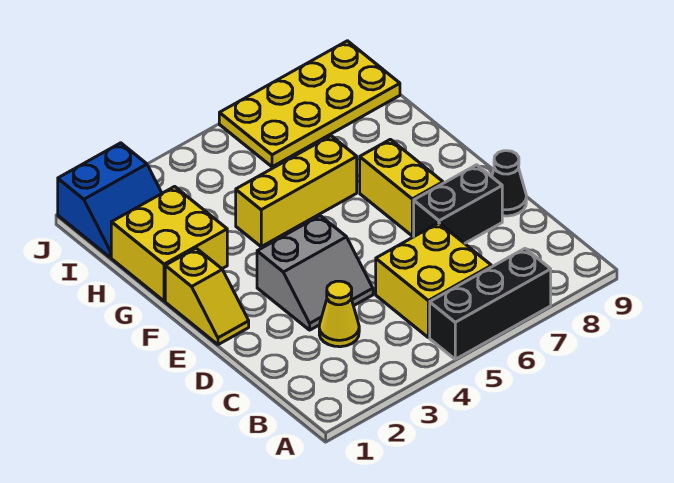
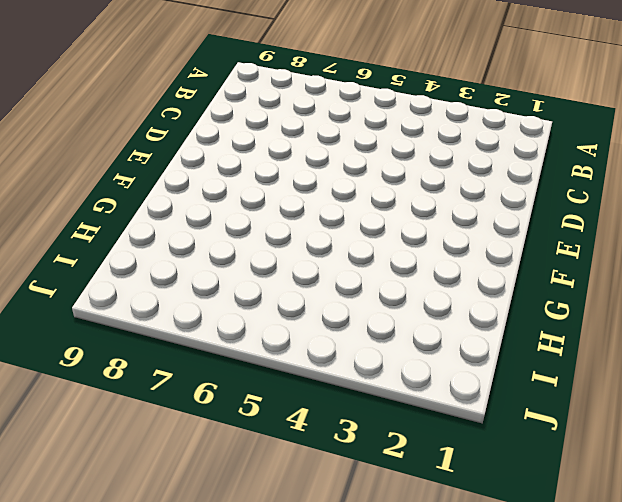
none -> black brick A5:A7 level 1
none -> yellow brick B5:C6 level 1
none -> yellow cone C3 level 1

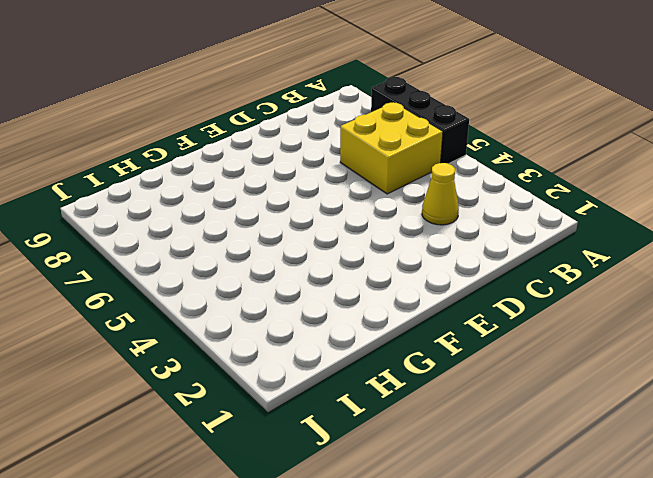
none -> grey slope D3:E4 level 1 top E
none -> black brick D7:D8 level 1
none -> black cone D9 level 1

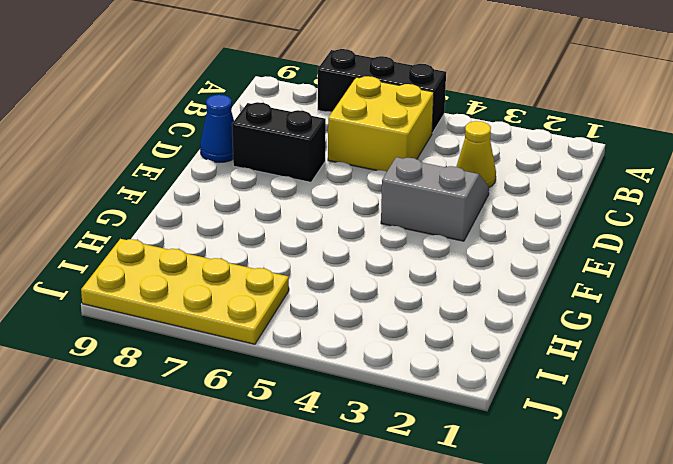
blue cone D9 level 1 -> black cone D9 level 1
none -> yellow slope E1:F1 level 1 top F
none -> yellow brick E7:F7 level 1
none -> yellow brick G1:H2 level 1

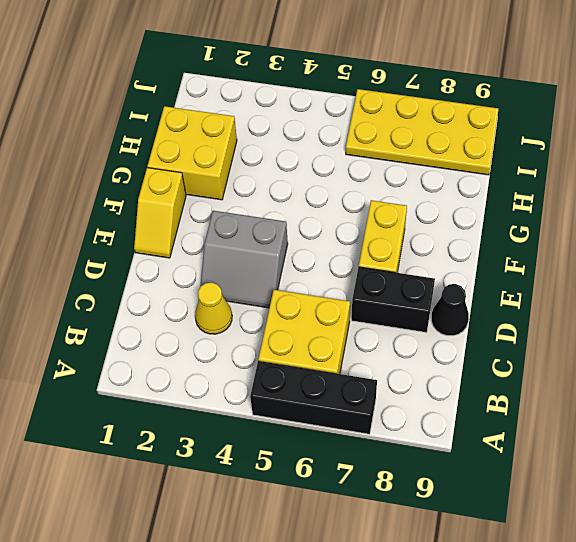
none -> yellow brick G4:G6 level 1
none -> blue slope I1:J2 level 1 top J

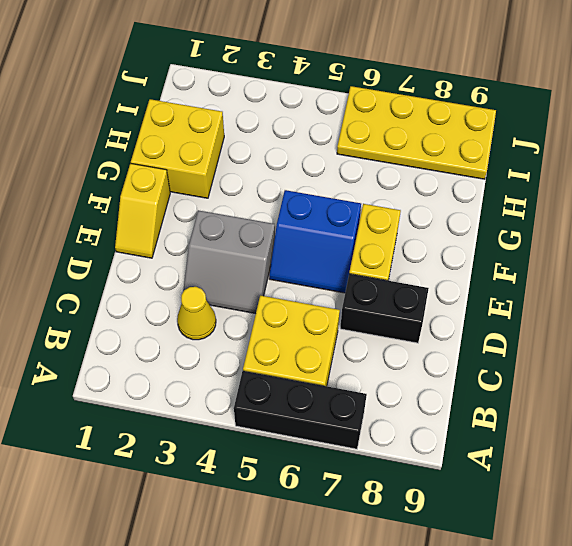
blue slope E5:F6 level 1 top F -> blue slope I1:J2 level 1 top J
none -> black cone D9 level 1
none -> yellow brick G4:G6 level 1

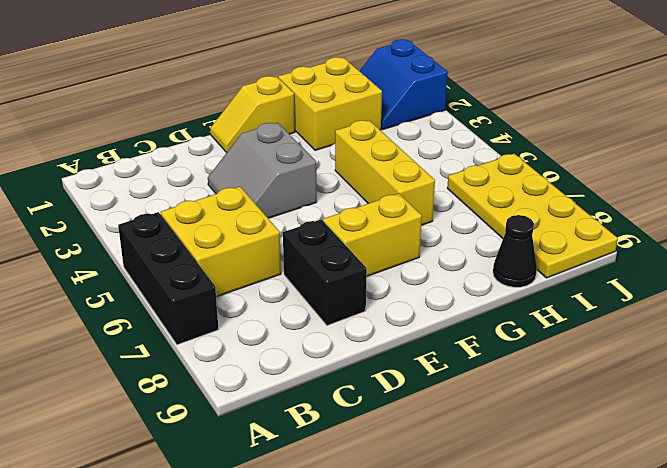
black cone H9 level 1 -> black cone D9 level 1
none -> yellow cone C3 level 1

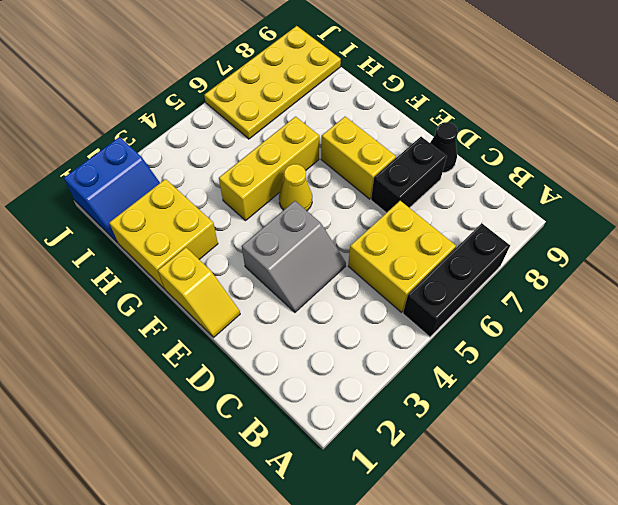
yellow cone F5 level 1 -> yellow cone C3 level 1

